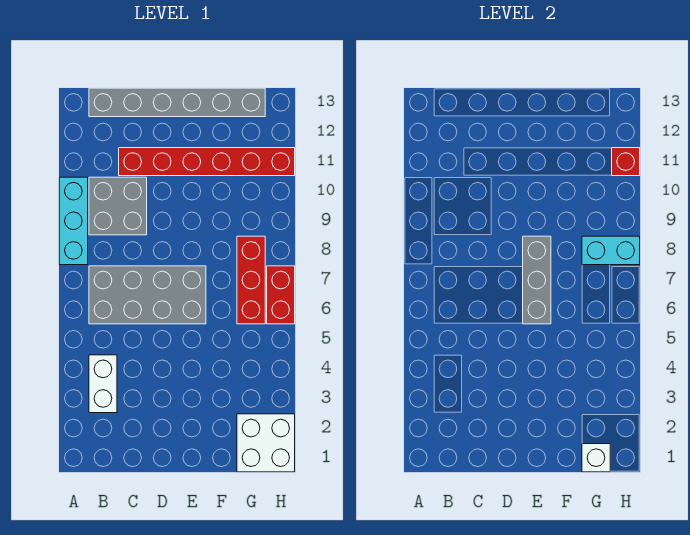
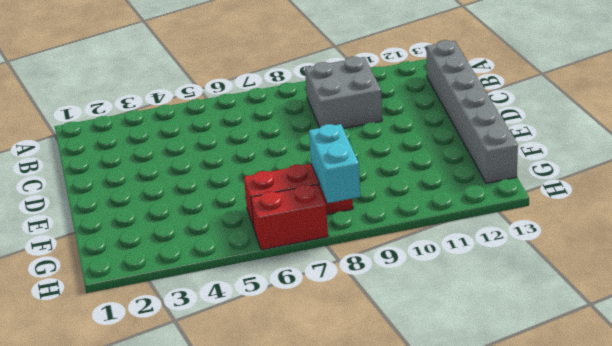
none -> cyan brick A8:A10 level 1
none -> white brick B3:B4 level 1
none -> grey brick B6:E7 level 1

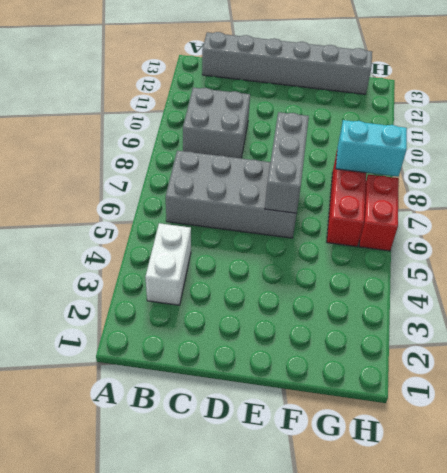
none -> cyan brick A8:A10 level 1
none -> red brick C11:H11 level 1
none -> white brick G1:H2 level 1

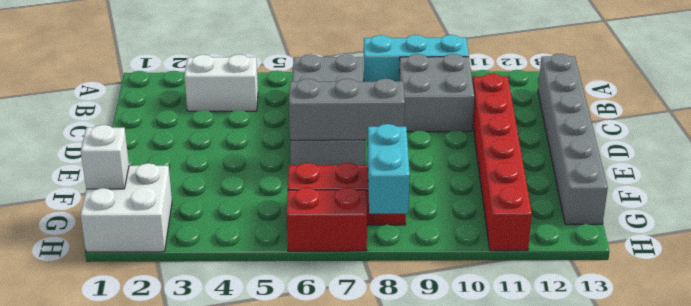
none -> red brick H11 level 2

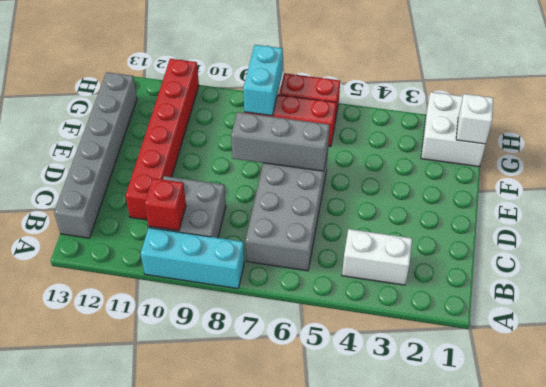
red brick B10 level 2 -> red brick H11 level 2

